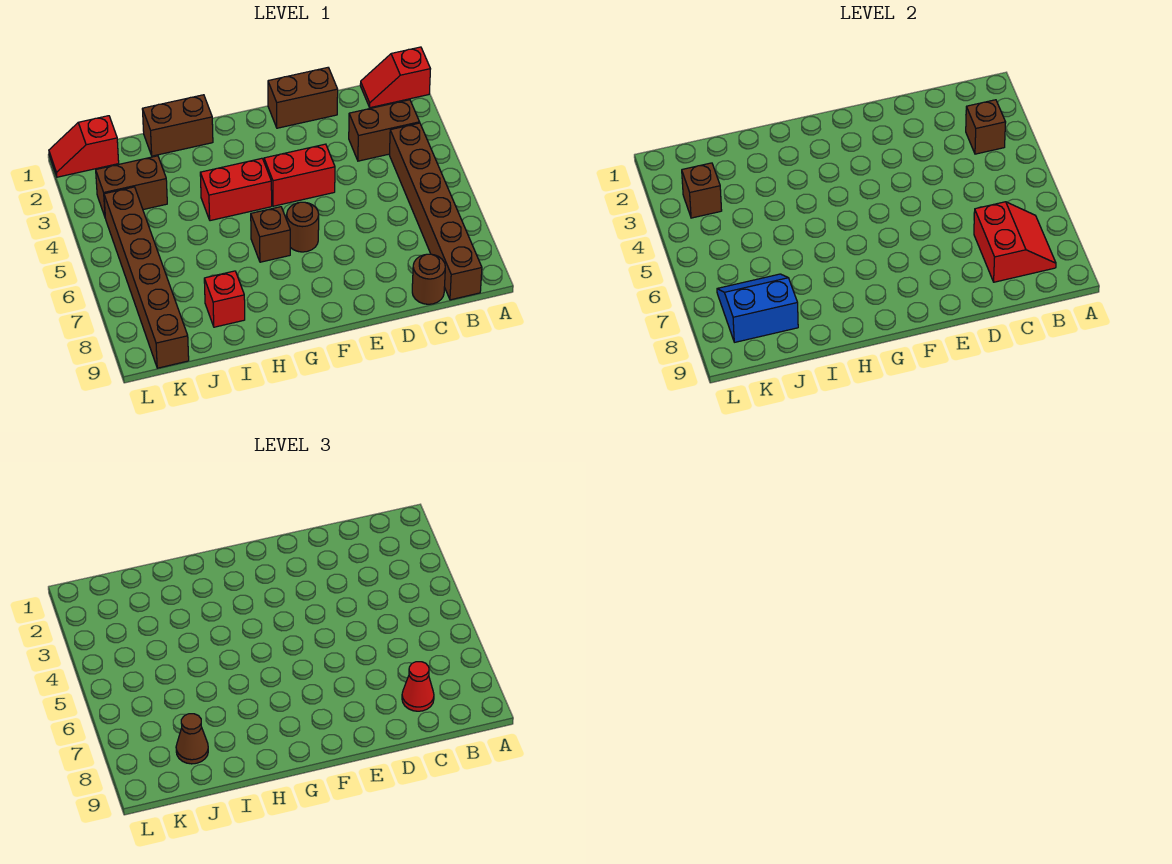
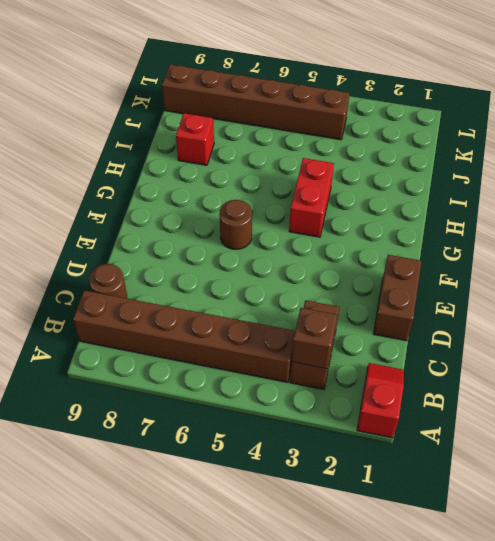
none -> red brick E4:F4 level 1
none -> brown brick G6 level 1
none -> brown brick H1:I1 level 1

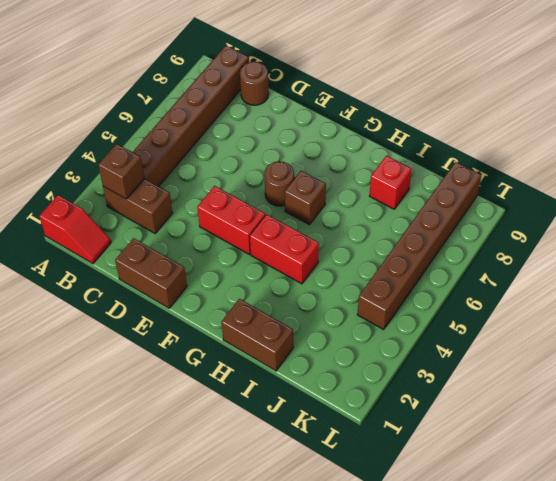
none -> brown brick J3:K3 level 1
none -> red slope K1:L1 level 1 top K
none -> red slope B7:C8 level 2 top C

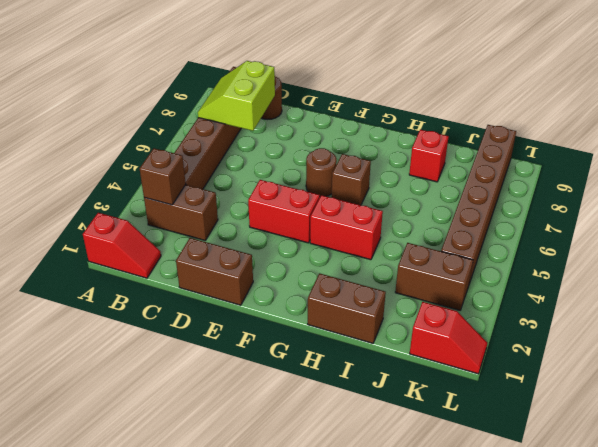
lime slope B7:C8 level 2 top C -> red slope B7:C8 level 2 top C
none -> blue slope J7:K8 level 2 top 8
none -> brown brick K3 level 2
none -> red cone C8 level 3

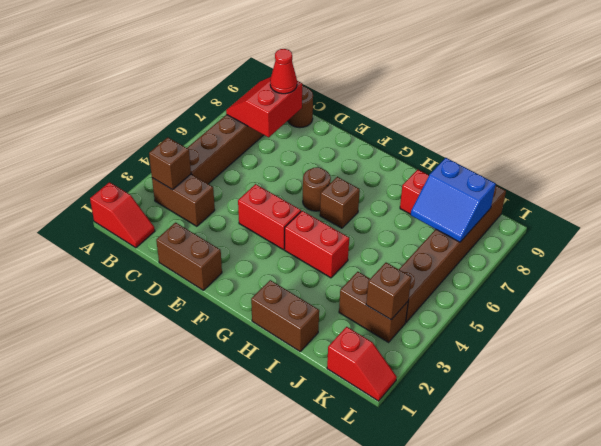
none -> brown cone J8 level 3

